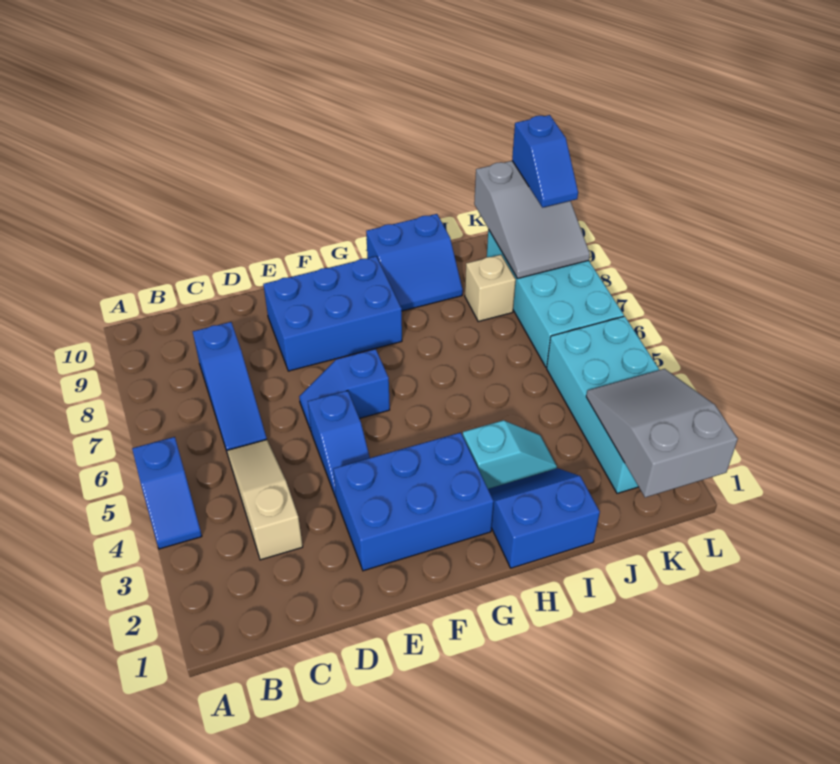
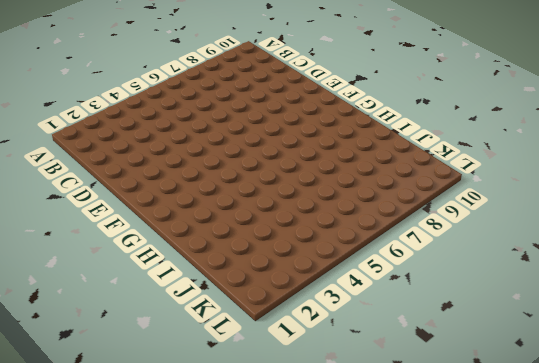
none -> blue slope A4:A5 level 1 top 5
none -> tan slope C3:C5 level 1 top 3
none -> blue slope C6:C8 level 1 top 8

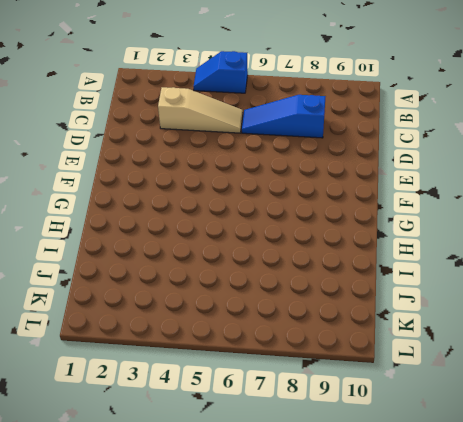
none -> blue brick E2:G3 level 1
none -> blue slope E4:E5 level 1 top 5
none -> blue slope E6:F6 level 1 top F

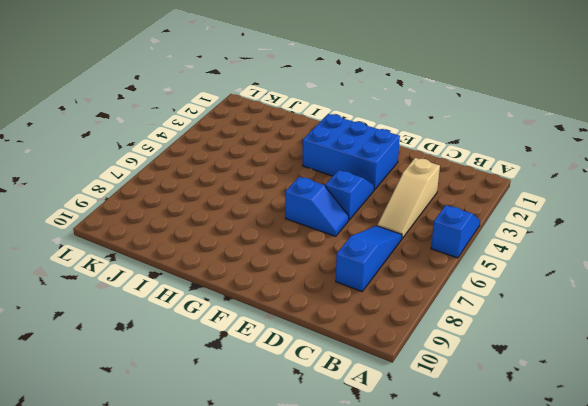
none -> blue brick E8:G9 level 1
none -> blue slope H1:I2 level 1 top 1
none -> cyan slope H3:I3 level 1 top H

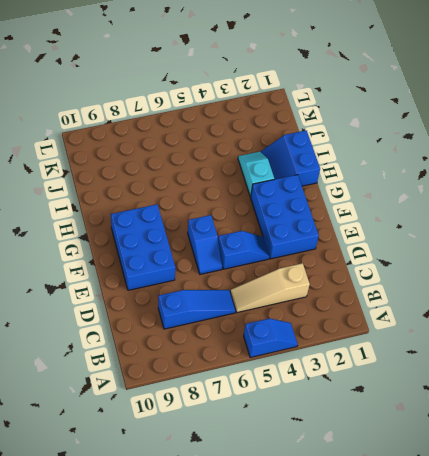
none -> blue slope H9:I10 level 1 top 10
none -> tan brick J8 level 1
none -> cyan brick K2:L5 level 1

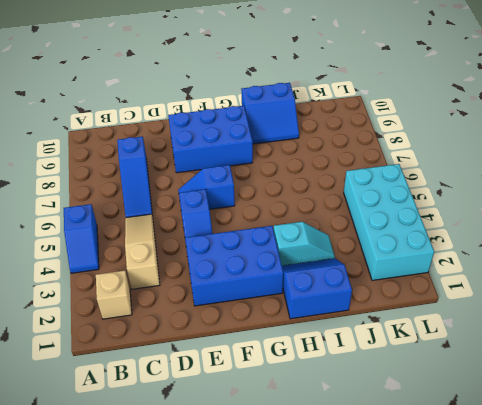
tan brick B2 level 1 -> tan brick J8 level 1
none -> cyan brick K6:L9 level 1
none -> grey slope K1:L3 level 2 top 1
none -> grey slope K8:L10 level 2 top 10

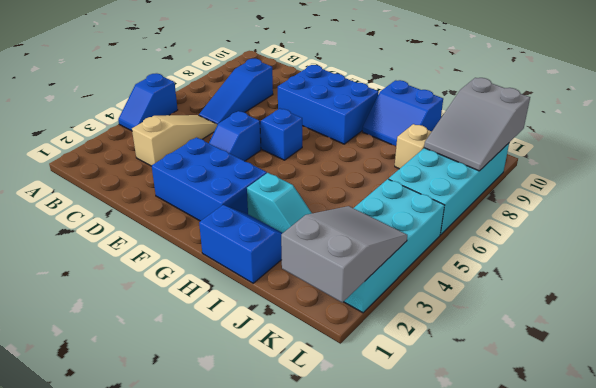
none -> blue slope L9:L10 level 3 top 10

